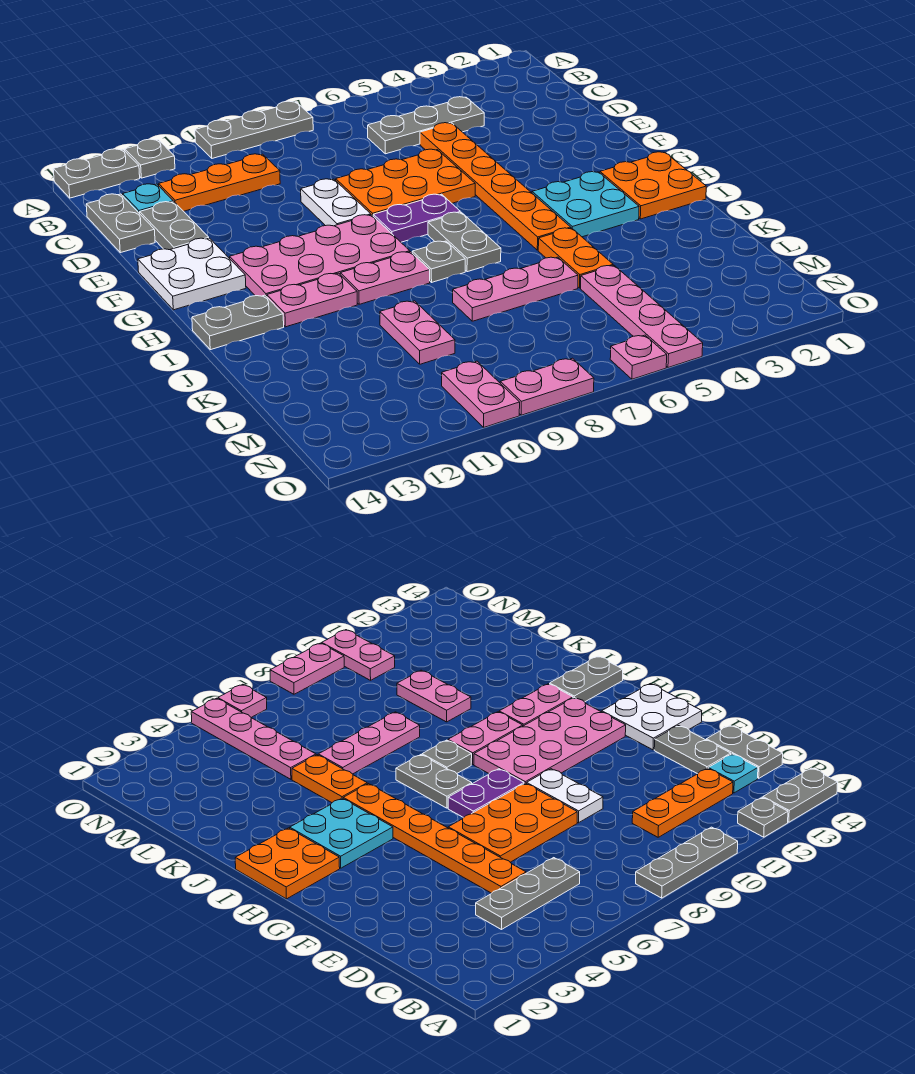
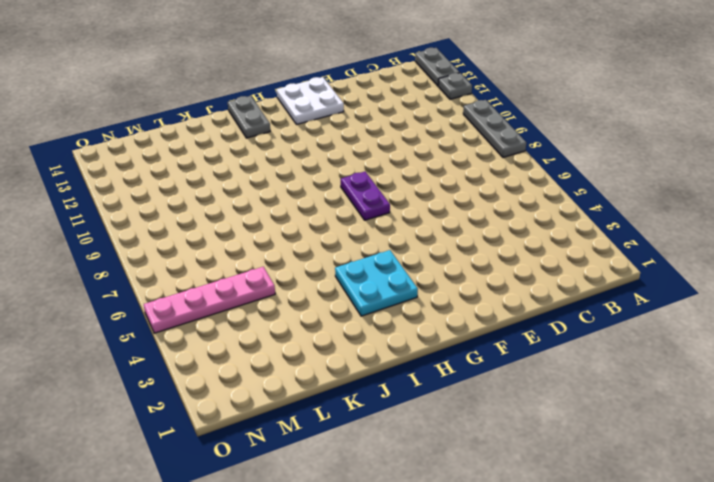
none -> grey plate C4:C6 level 1
none -> orange plate C10:C12 level 1
none -> cyan plate C13 level 1

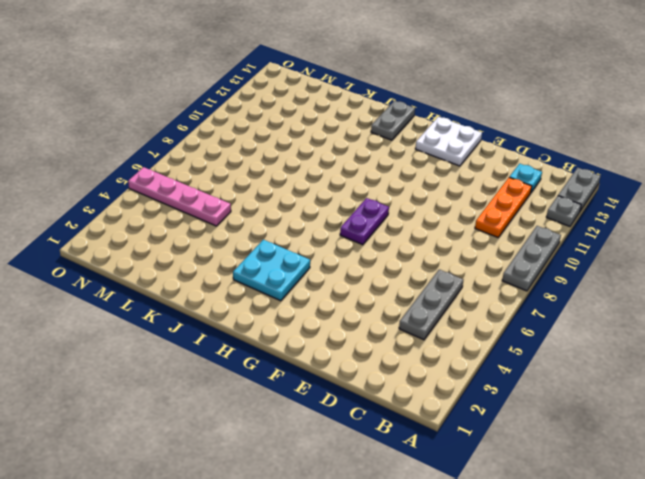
none -> grey plate C14:D14 level 1
none -> orange plate D5:I5 level 1
none -> grey plate D13:E13 level 1

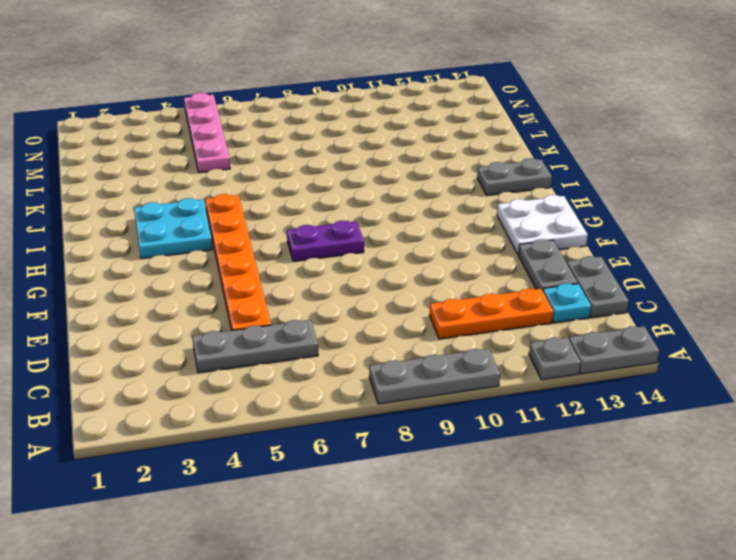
none -> orange plate E6:F8 level 1
none -> white plate E9:F9 level 1
none -> pink plate G9:H12 level 1

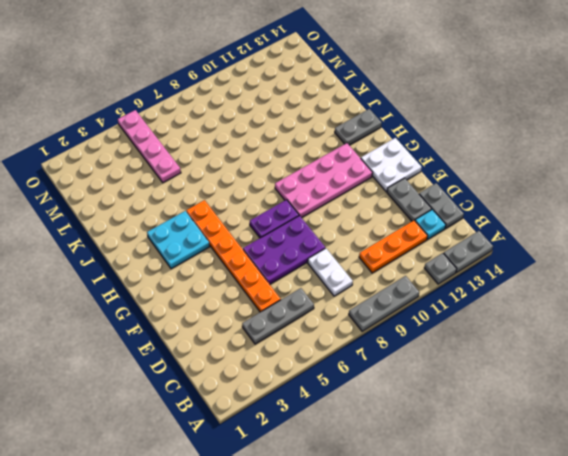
white plate C8:D8 level 1 -> white plate E9:F9 level 1
purple plate E6:F8 level 1 -> orange plate E6:F8 level 1
none -> orange plate H1:I2 level 1
none -> grey plate H7:I7 level 1
none -> grey plate I8 level 1

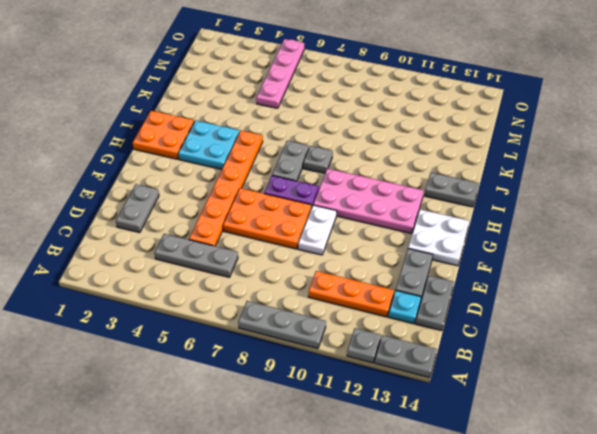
grey plate D2:E2 level 1 -> none
none -> pink plate I9:I10 level 1
none -> pink plate I11:I12 level 1
none -> orange plate J5:K5 level 1

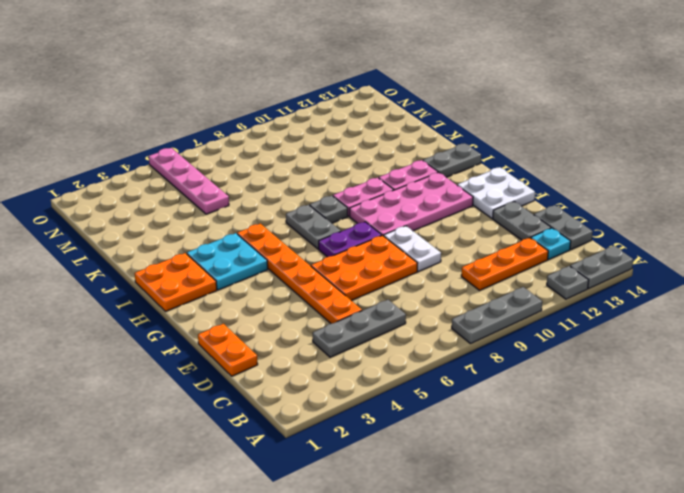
orange plate D1:E1 level 1 -> orange plate J5:K5 level 1
none -> pink plate K6:K8 level 1
none -> pink plate K10:L10 level 1
none -> pink plate N10:O10 level 1

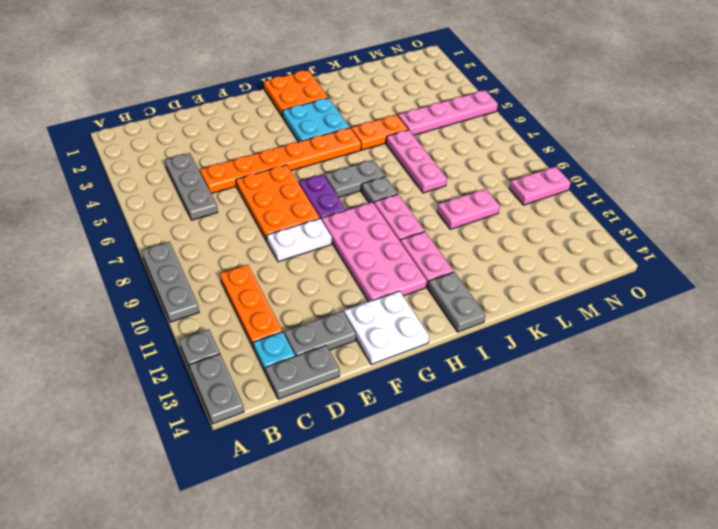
none -> pink plate O6 level 1
none -> pink plate O8:O9 level 1

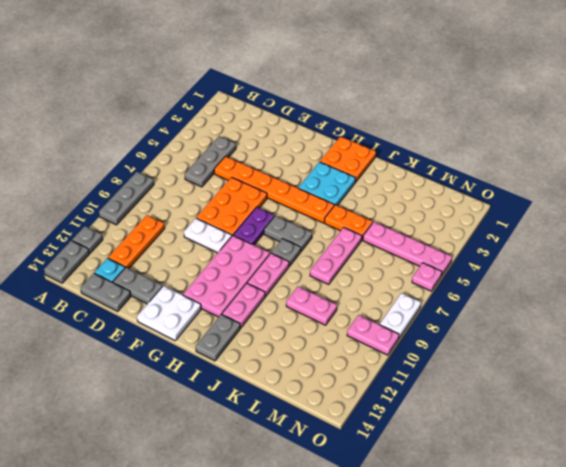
white plate O8:O9 level 1 -> pink plate O8:O9 level 1

